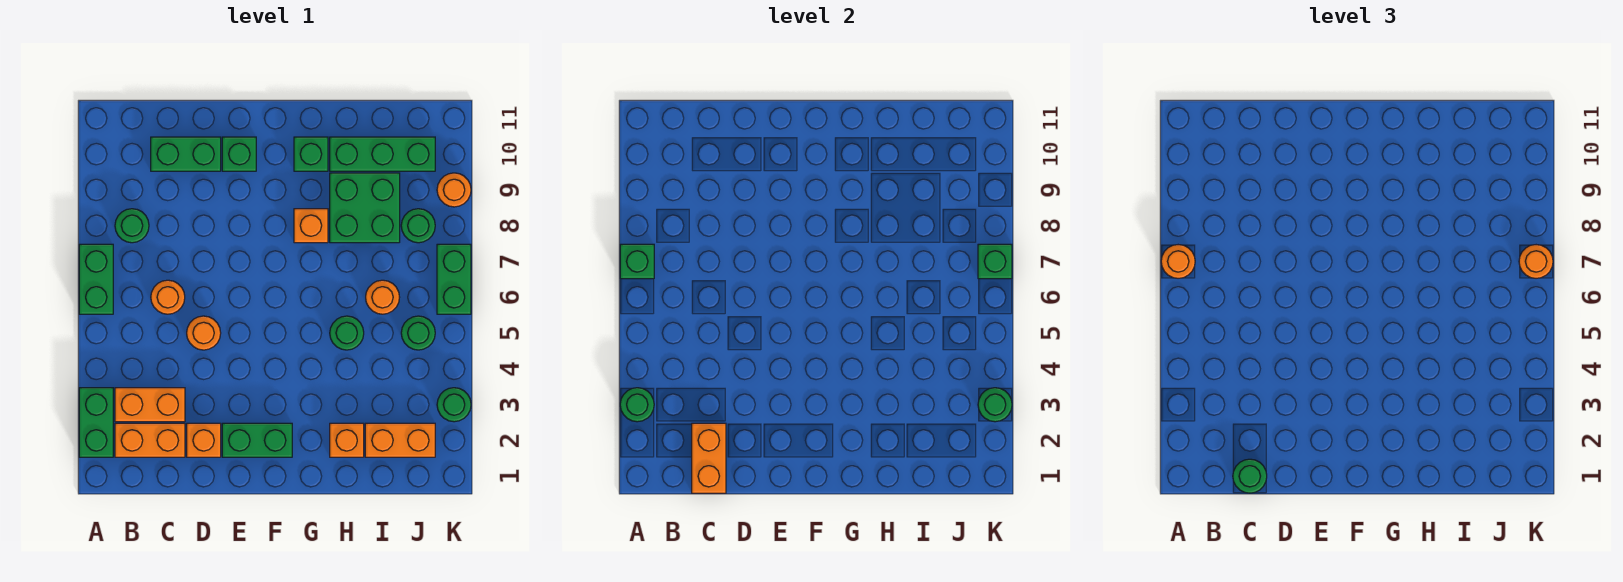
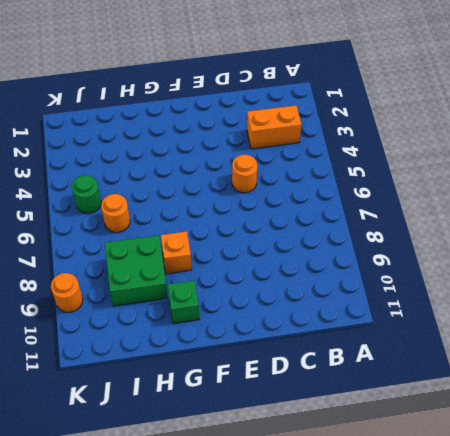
none -> green brick A2:A3 level 1
none -> green brick A6:A7 level 1
none -> orange brick B2:C2 level 1
none -> green round brick B8 level 1

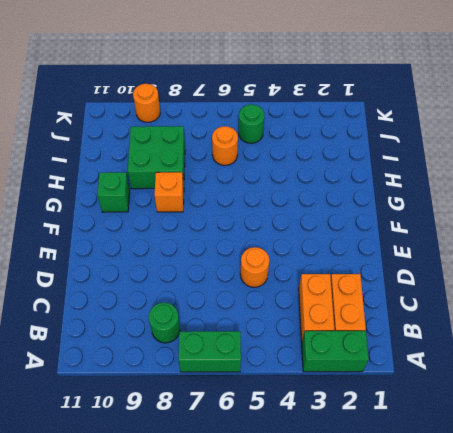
none -> orange round brick C6 level 1
none -> green brick C10:D10 level 1
none -> orange brick D2 level 1
none -> green brick E2:F2 level 1

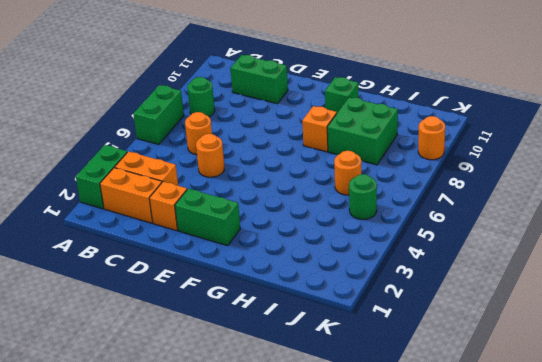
none -> green brick E10 level 1
none -> orange brick H2 level 1
none -> green round brick H5 level 1
none -> green brick H10:J10 level 1

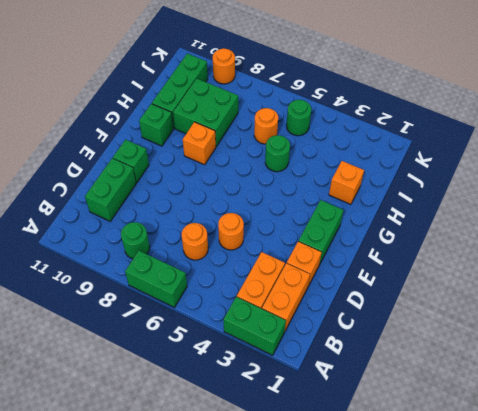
none -> orange brick I2:J2 level 1
none -> green round brick J8 level 1
none -> green round brick K3 level 1
none -> green brick K6:K7 level 1

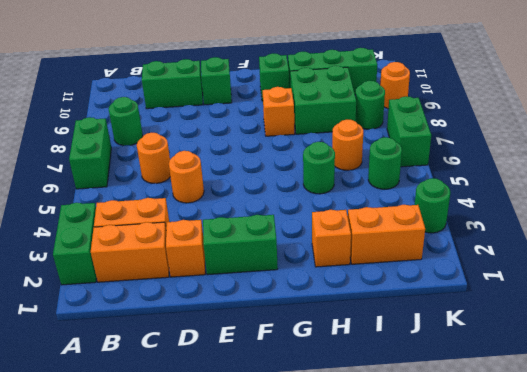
none -> green round brick A3 level 2
none -> green brick A7 level 2
none -> orange brick C1:C2 level 2
none -> green round brick K3 level 2

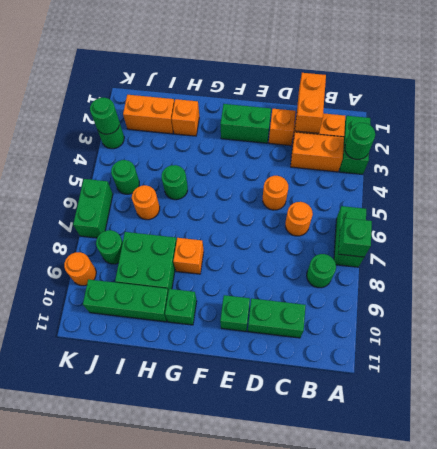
none -> green brick K7 level 2
none -> orange round brick A7 level 3
none -> green round brick C1 level 3
none -> orange round brick K7 level 3

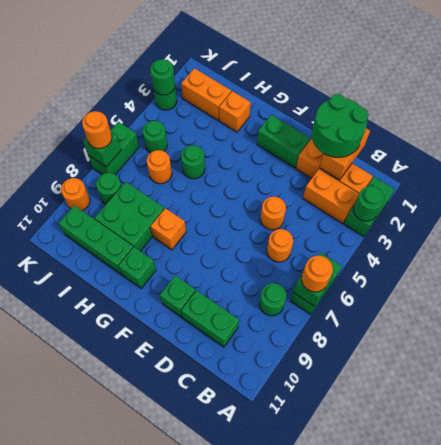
green round brick C1:D2 level 3 -> green round brick C1 level 3

